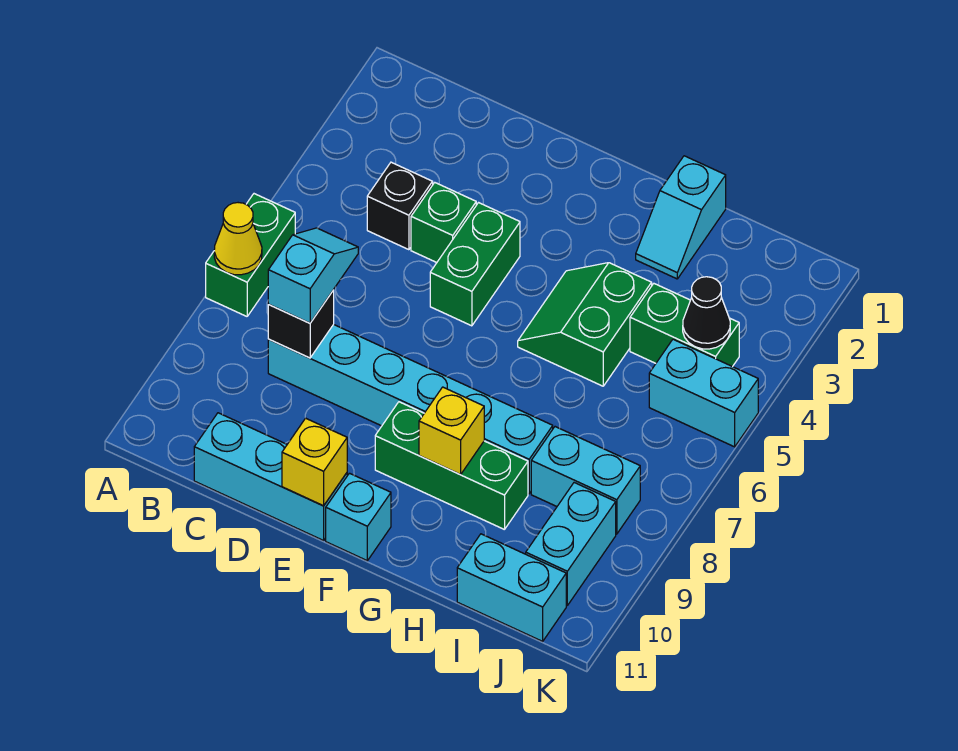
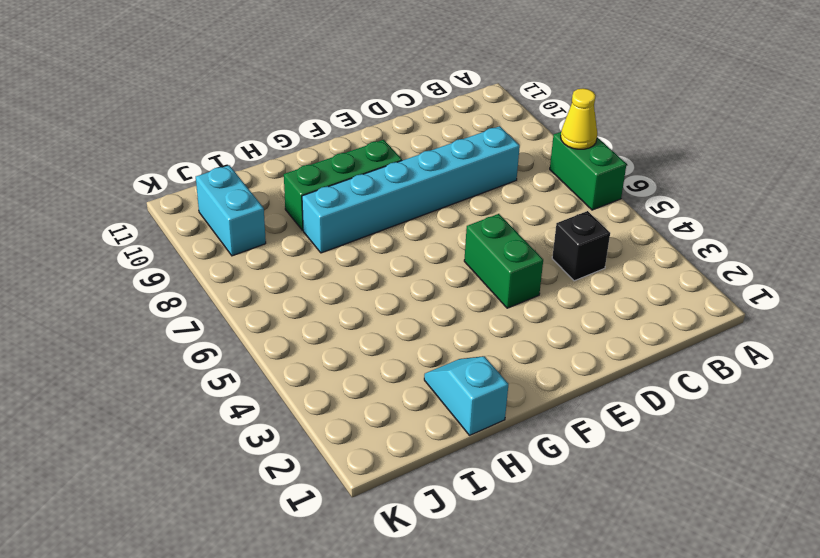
none -> cyan brick C11:E11 level 1
none -> green brick D4 level 1
none -> cyan brick F11 level 1

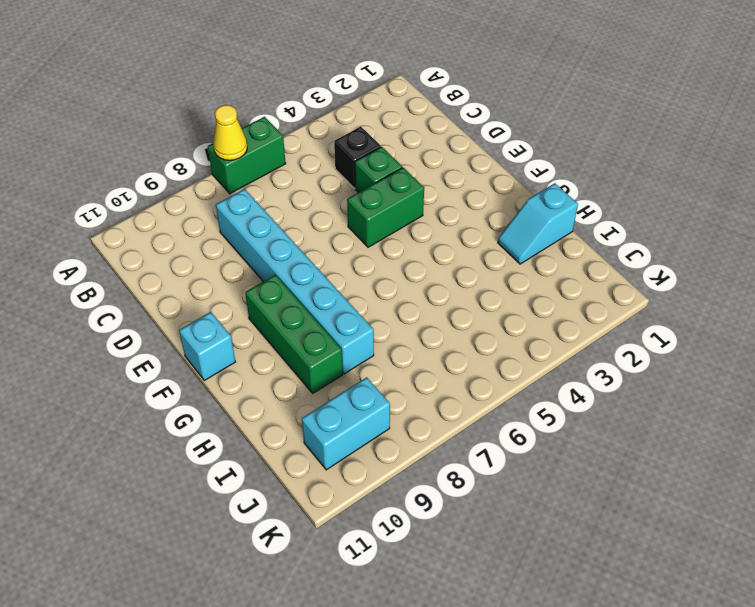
none -> cyan brick C11:E11 level 1
none -> green slope G4:H5 level 1 top H
none -> green brick I4:J4 level 1

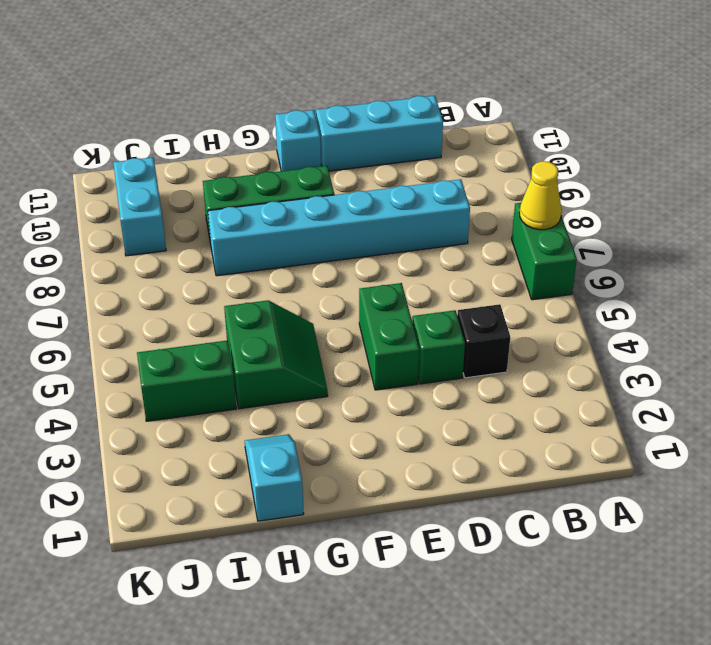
none -> cyan brick I8:J8 level 1
none -> cyan brick I11:J11 level 1
none -> cyan brick J5:K5 level 1

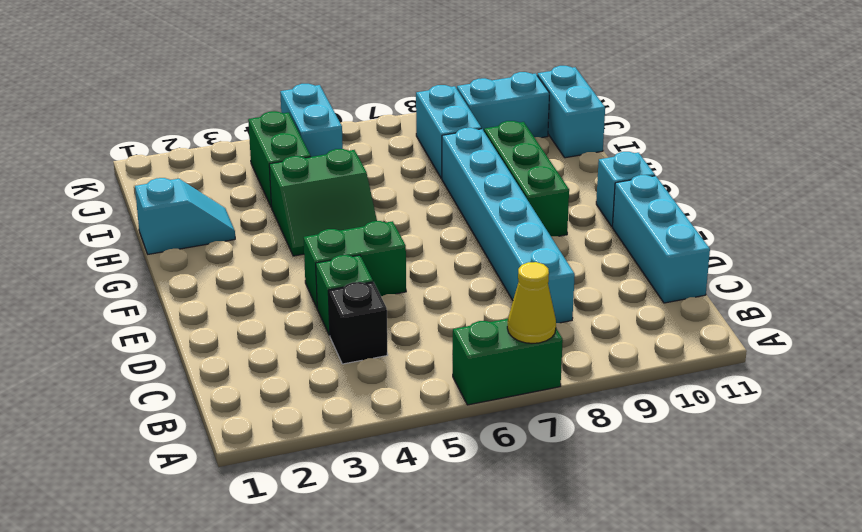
none -> black brick C8 level 2
none -> yellow brick E11 level 2
none -> yellow brick G9 level 2

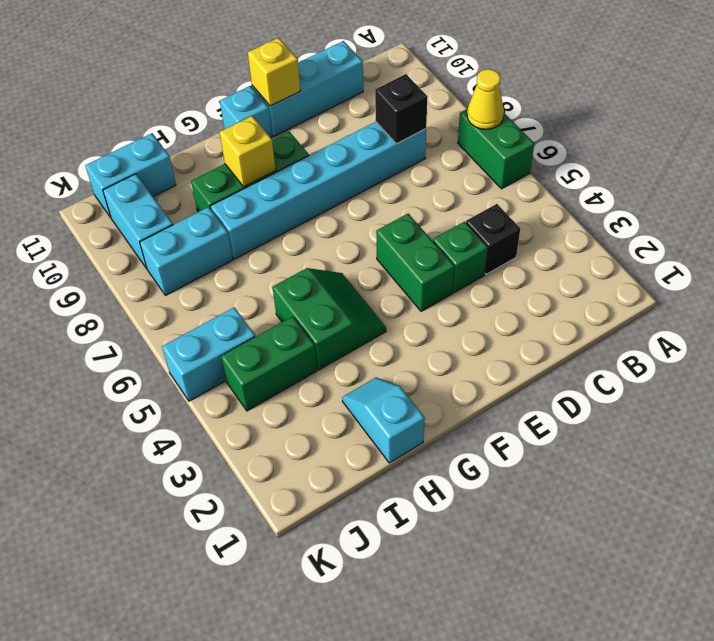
none -> black cone J4 level 2
none -> cyan slope C7:C8 level 3 top 8

